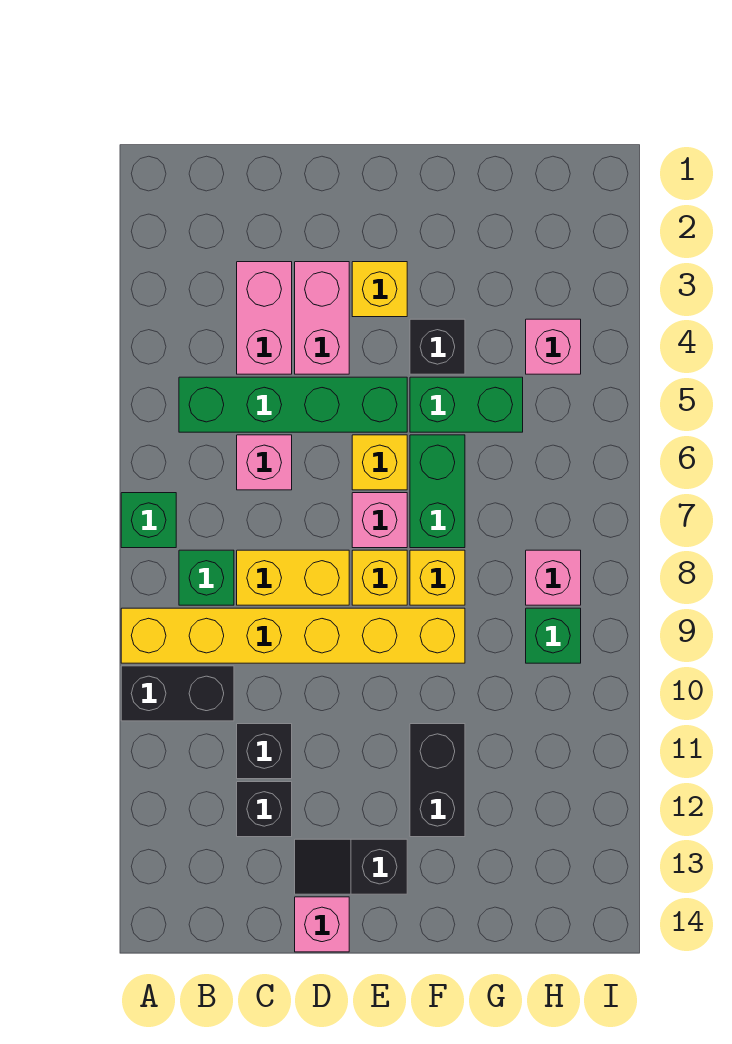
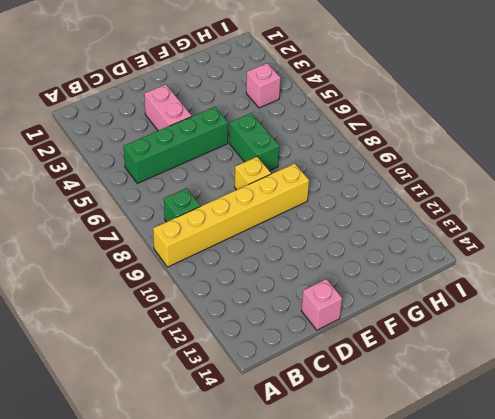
none -> green brick A7 level 1
none -> black brick A10:B10 level 1
none -> pink brick C3:C4 level 1

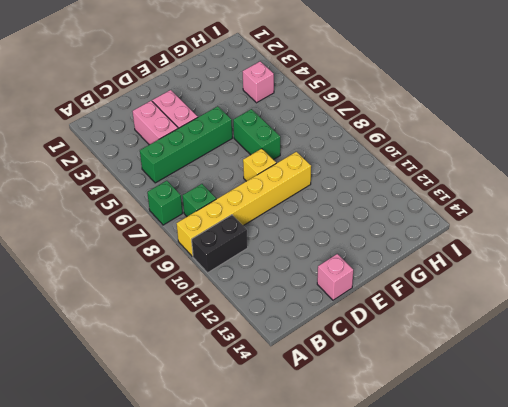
none -> pink brick C6 level 1
none -> yellow brick C8:D8 level 1
none -> black brick C11 level 1

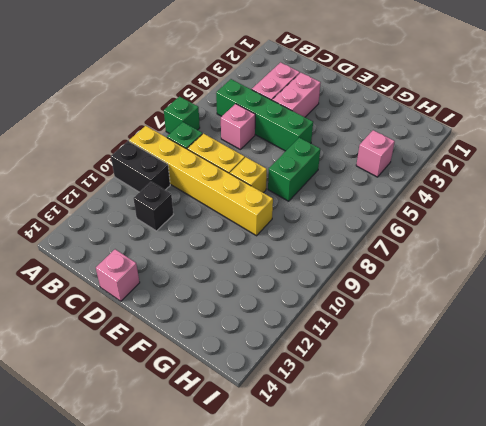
none -> black brick C12 level 1
none -> black slope D13:E13 level 1 top E
none -> yellow brick E3 level 1

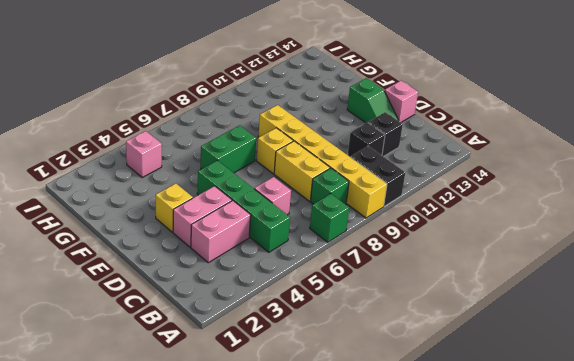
green slope D13:E13 level 1 top E -> black slope D13:E13 level 1 top E
none -> yellow brick E6 level 1
none -> pink brick E7 level 1
none -> black brick F4 level 1

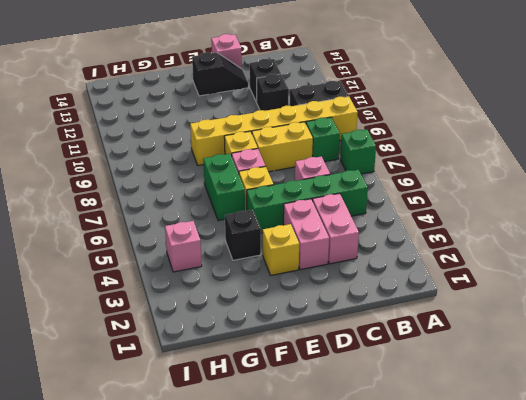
none -> green brick F5:G5 level 1
none -> yellow brick F8 level 1
none -> black brick F11:F12 level 1

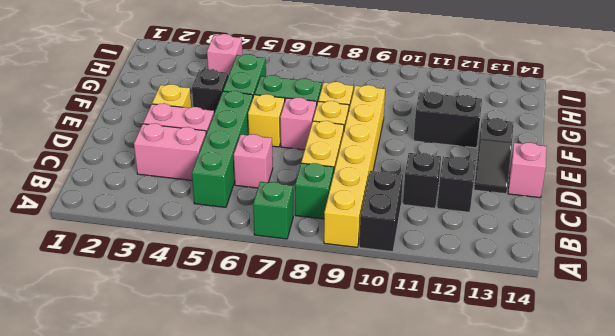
none -> pink brick H8 level 1
none -> green brick H9 level 1

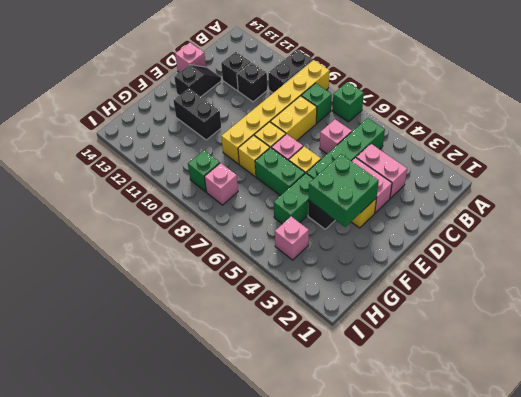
green brick E3:F4 level 2 -> none

